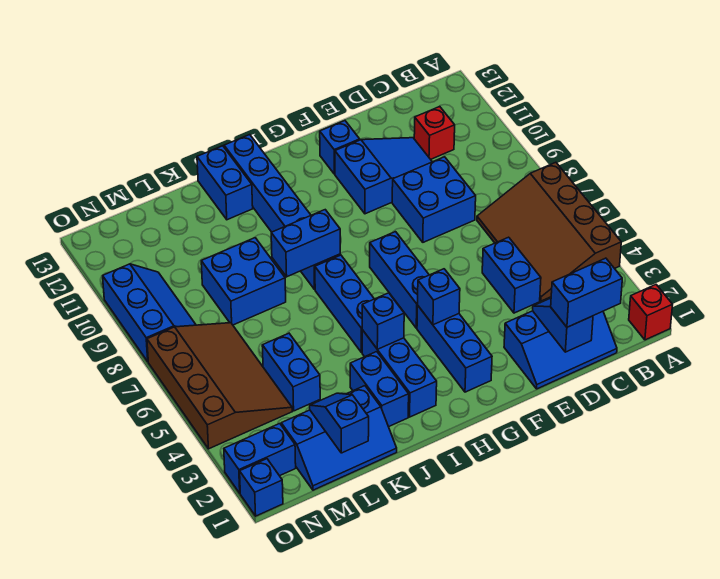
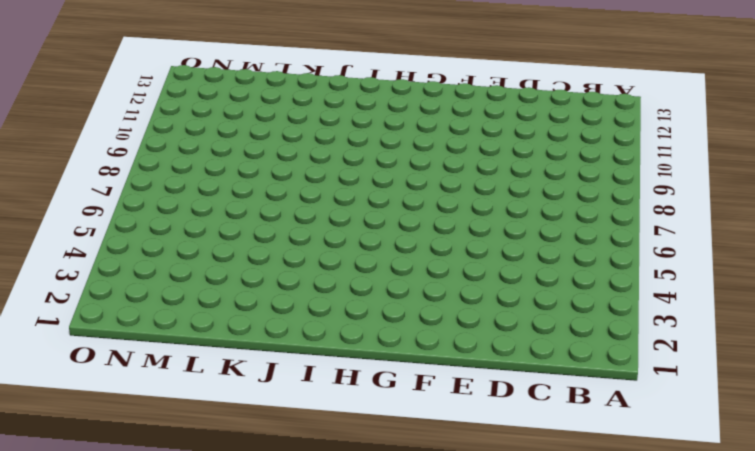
none -> red brick A1 level 1
none -> brown slope A4:C7 level 1 top A
none -> blue slope C1:E2 level 1 top 2

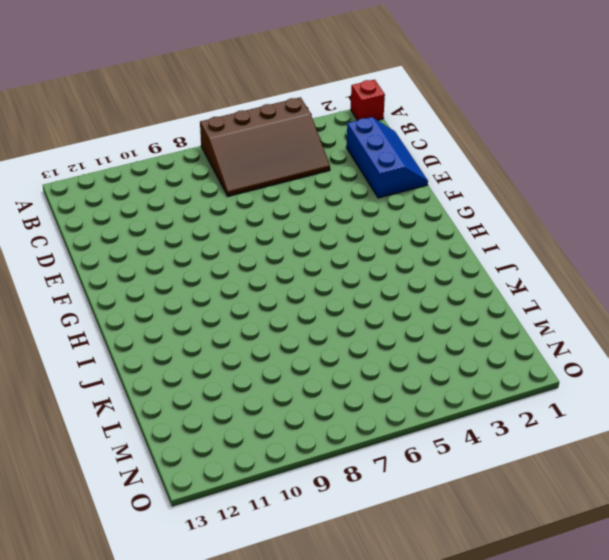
none -> red brick C11 level 1
none -> blue brick D4:D5 level 1
none -> blue brick D8:E9 level 1

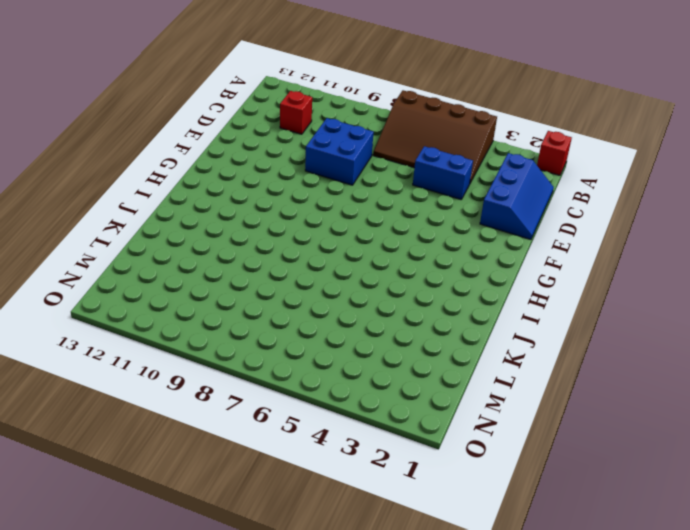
none -> blue slope D10:F11 level 1 top F
none -> blue brick F12 level 1
none -> blue brick G2:G4 level 1

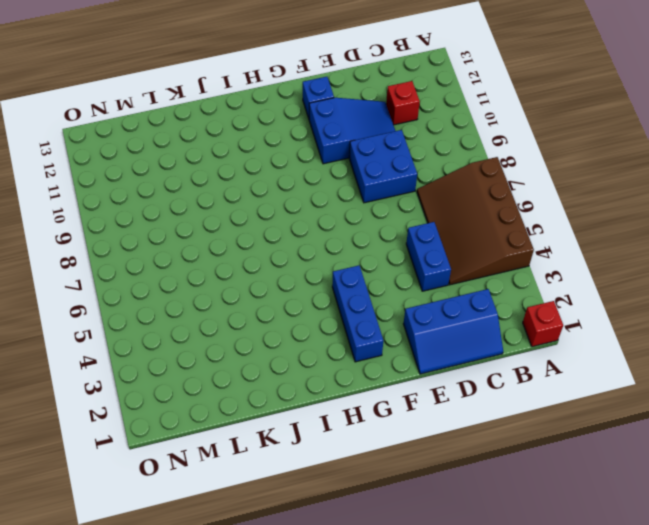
none -> blue brick G5:G7 level 1
none -> blue brick I2:I4 level 1
none -> blue brick I5:I7 level 1

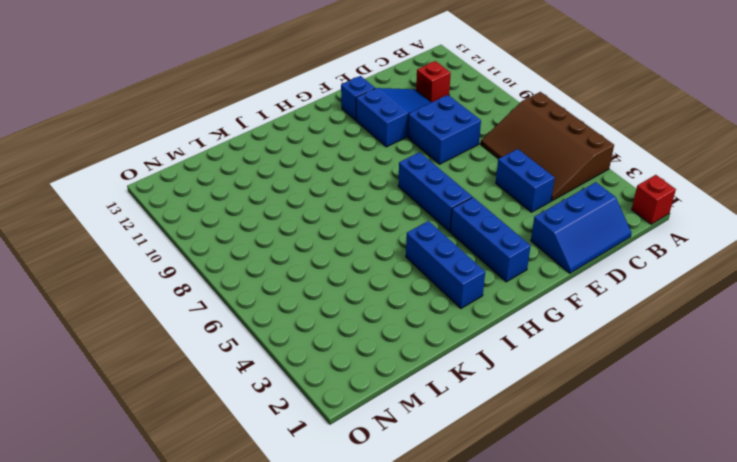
none -> blue brick I5:I7 level 1
none -> blue brick I8:I13 level 1
none -> blue brick J2:J3 level 1

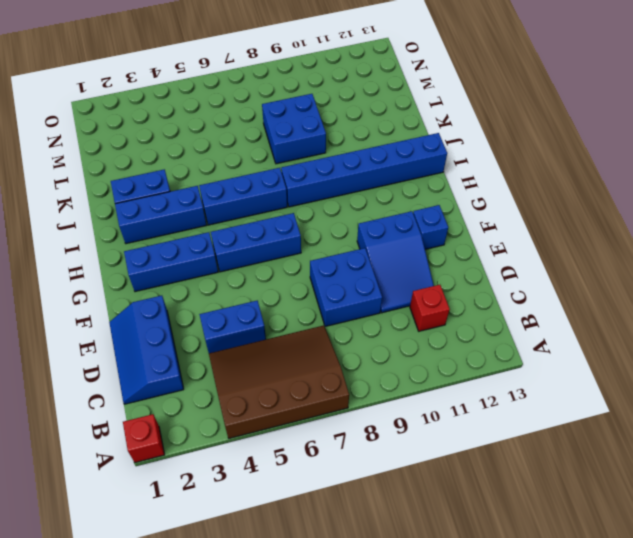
none -> blue brick J12:J13 level 1
none -> blue slope K1:M2 level 1 top 2
none -> blue brick L4:L5 level 1

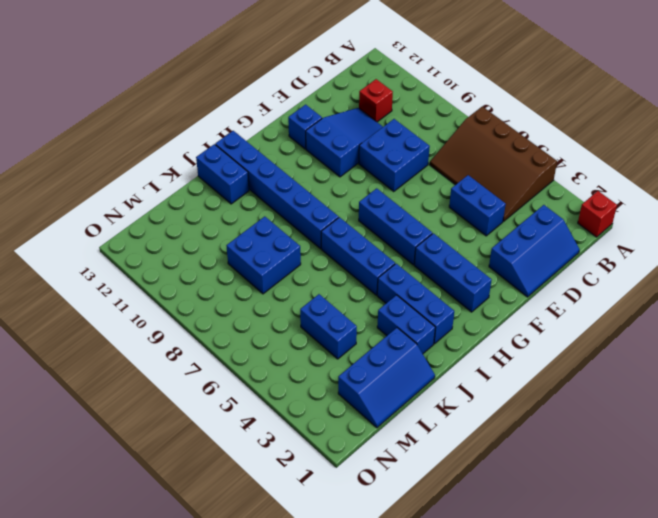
none -> brown slope M4:O7 level 1 top O
none -> blue brick N2:O2 level 1
none -> blue slope N8:O10 level 1 top O

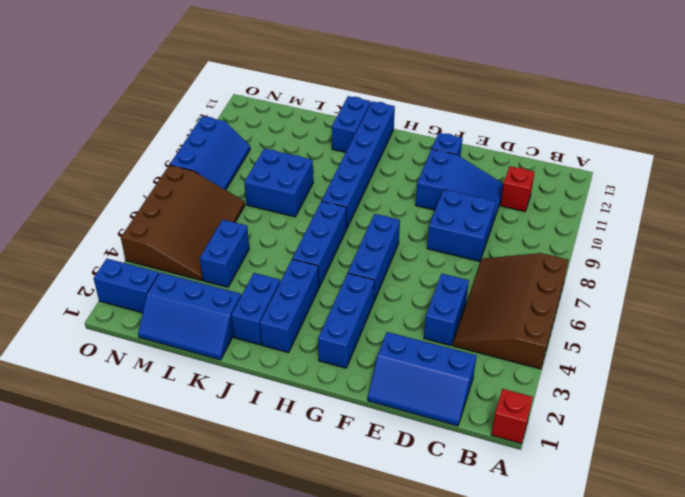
none -> blue brick O1 level 1
none -> blue slope D1:D2 level 2 top 1
none -> blue brick G4 level 2

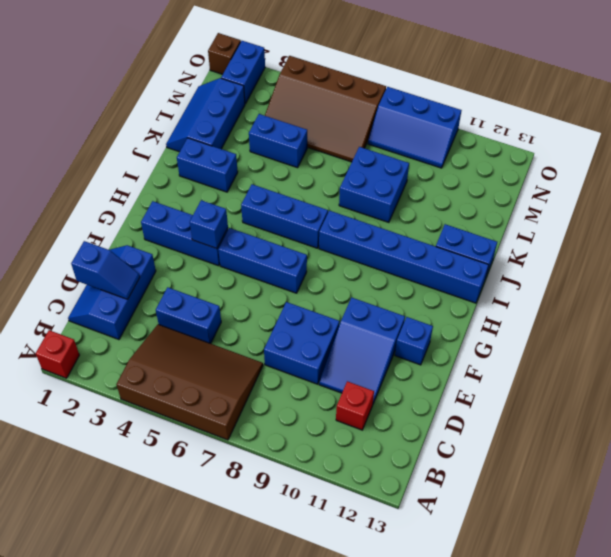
brown brick O1 level 1 -> blue brick O1 level 1
none -> blue brick I2:I4 level 1
none -> blue brick I4 level 2
none -> blue brick I8:J8 level 2

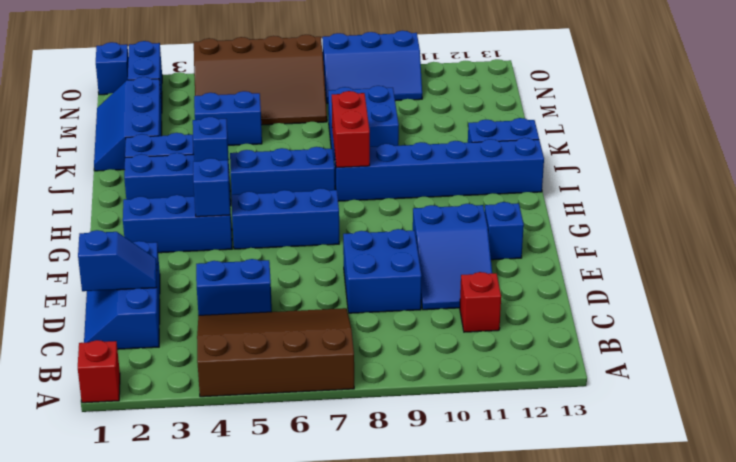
red brick I8:J8 level 2 -> blue brick I8:J8 level 2
none -> blue slope L1:L2 level 2 top 1
none -> blue brick C1:D1 level 3

